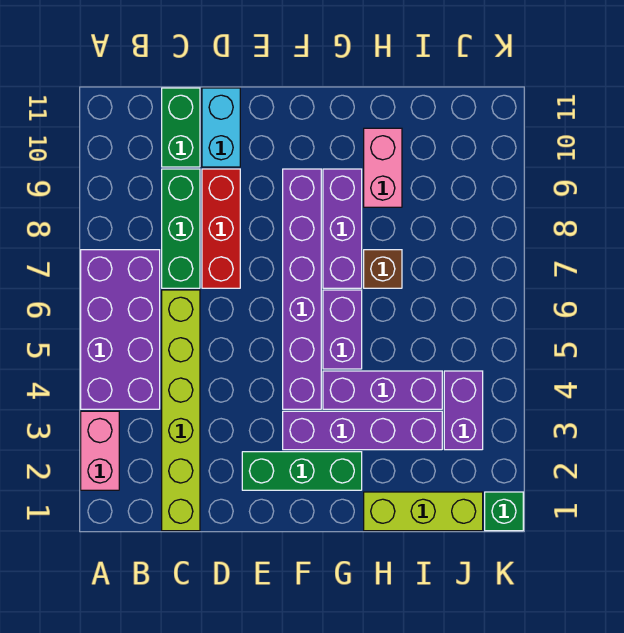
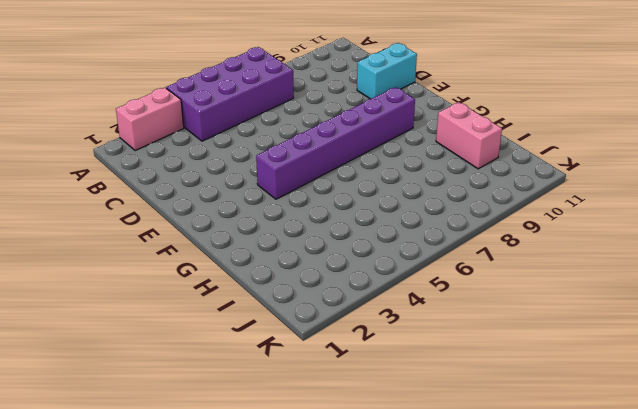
pink brick H10:I10 level 1 -> pink brick H9:H10 level 1
none -> lime brick C1:C6 level 1
none -> green brick C7:C9 level 1
none -> green brick C10:C11 level 1

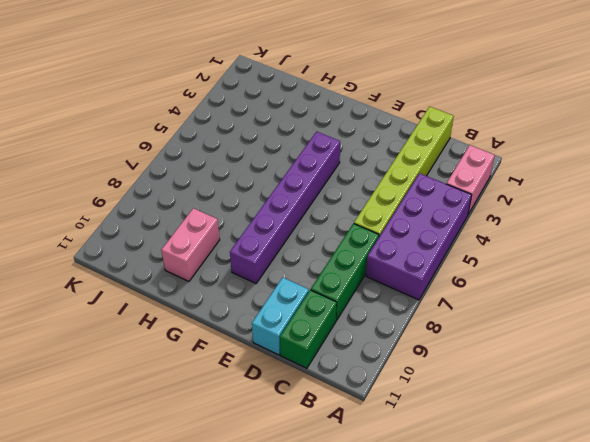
none -> red brick D7:D9 level 1
none -> green brick E2:G2 level 1
none -> purple brick F3:I3 level 1

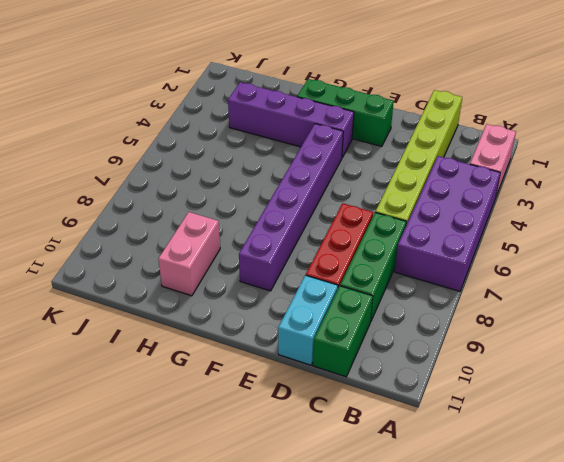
none -> purple brick G4:I4 level 1
none -> purple brick G5:G6 level 1
none -> purple brick G7:G9 level 1

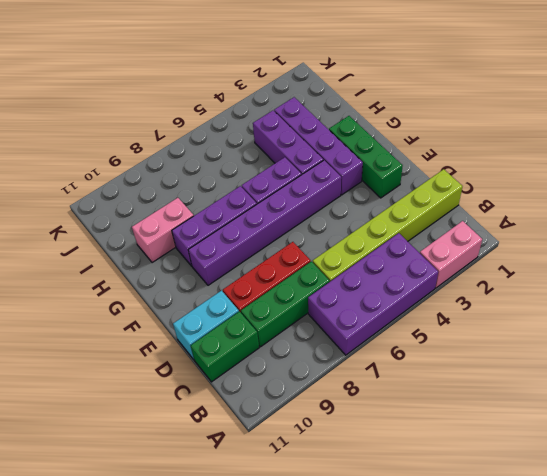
none -> lime brick H1:J1 level 1
none -> brown brick H7 level 1
none -> purple brick J3:J4 level 1

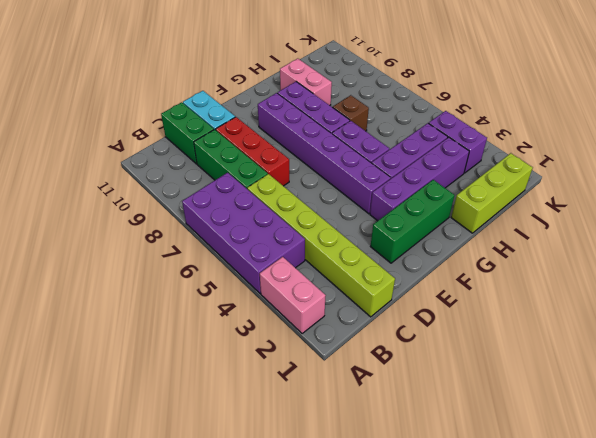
none -> green brick K1 level 1

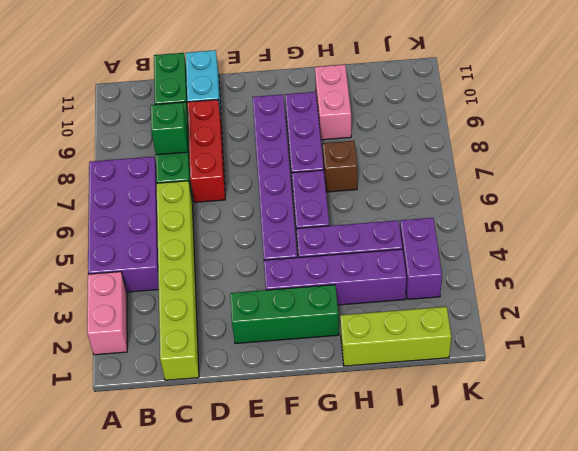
green brick C8 level 2 -> green brick K1 level 1

